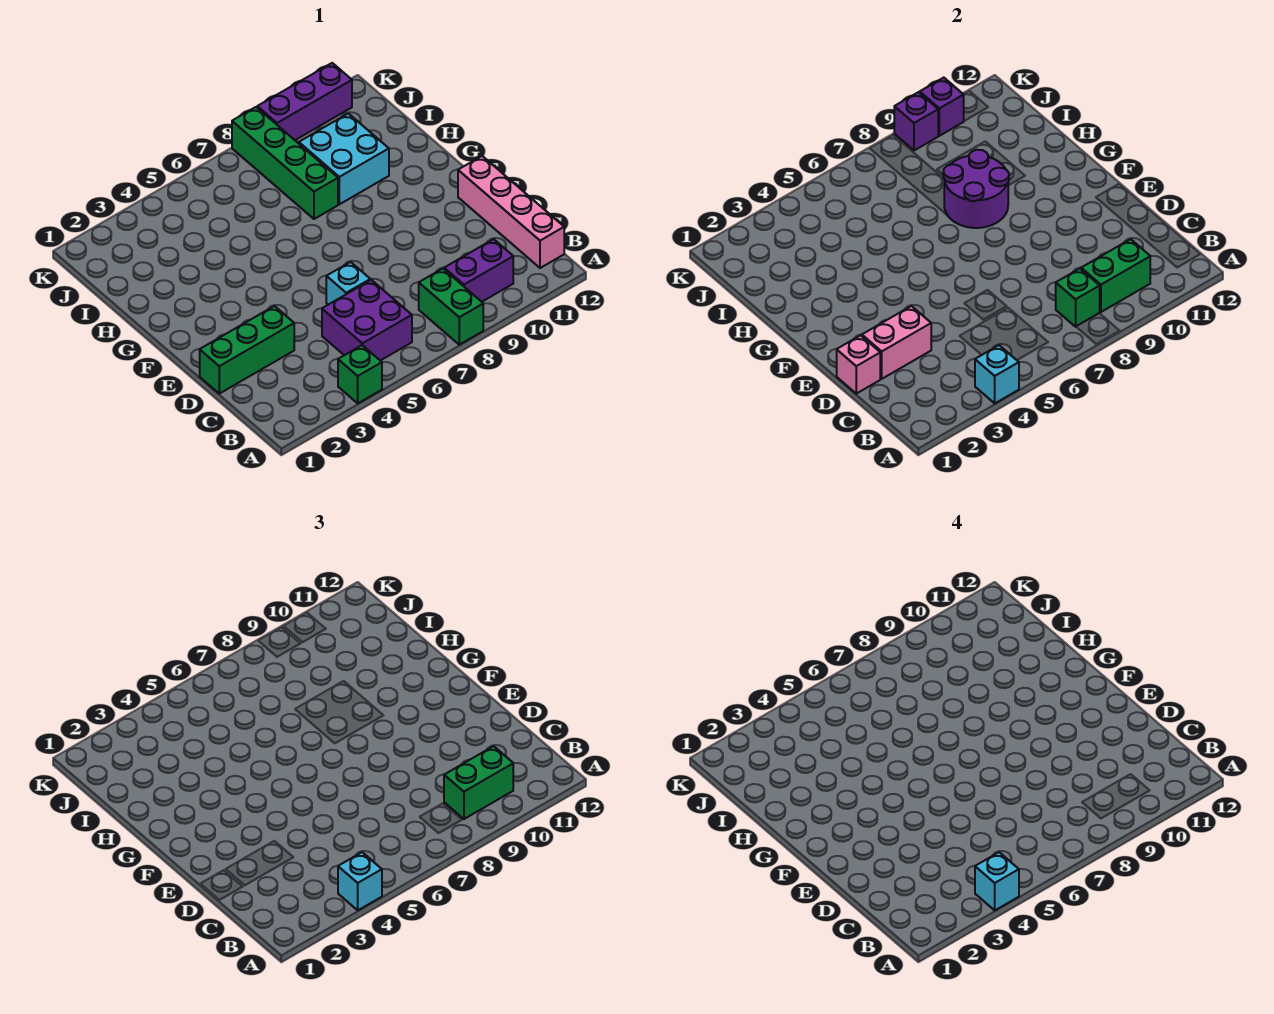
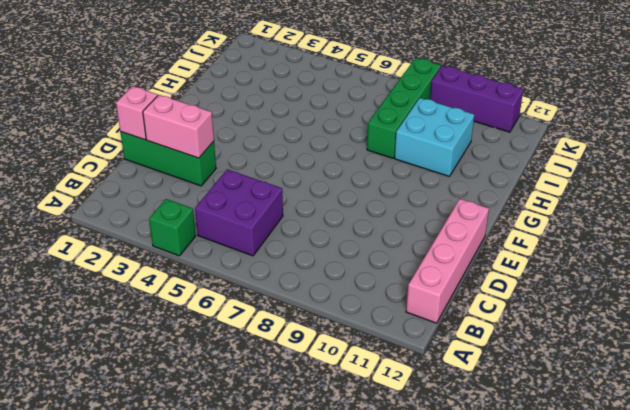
none -> green brick A8:B8 level 1
none -> purple brick B9:B10 level 1
none -> cyan brick D6 level 1

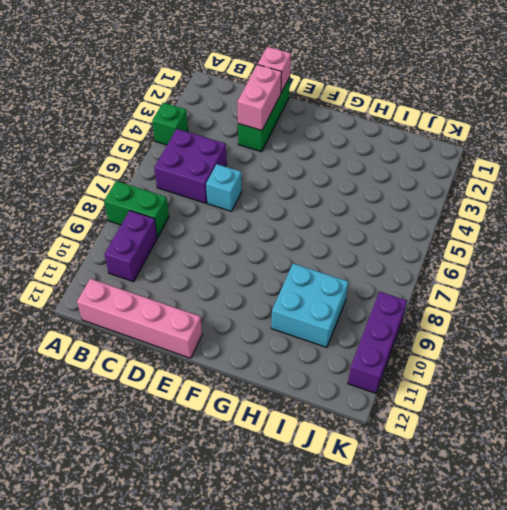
none -> green brick H8:K8 level 1
none -> cyan brick A4 level 2
none -> green brick B8 level 2

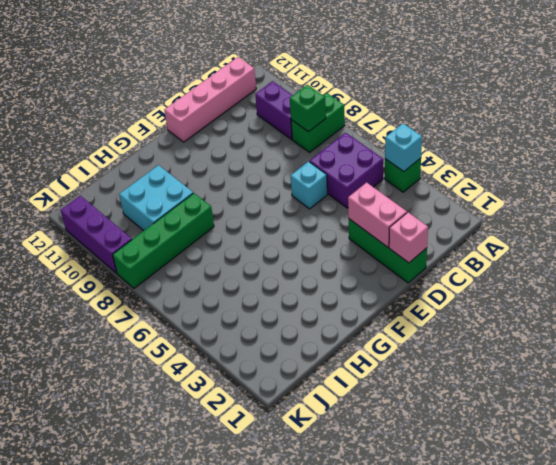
none -> green brick B9:B10 level 2
none -> purple round brick G8:H9 level 2
none -> purple brick K9 level 2

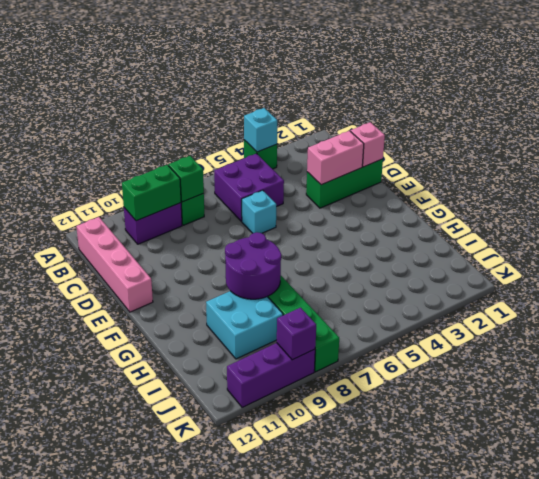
none -> purple brick K10 level 2
none -> cyan brick A4 level 3
none -> green brick B9:B10 level 3

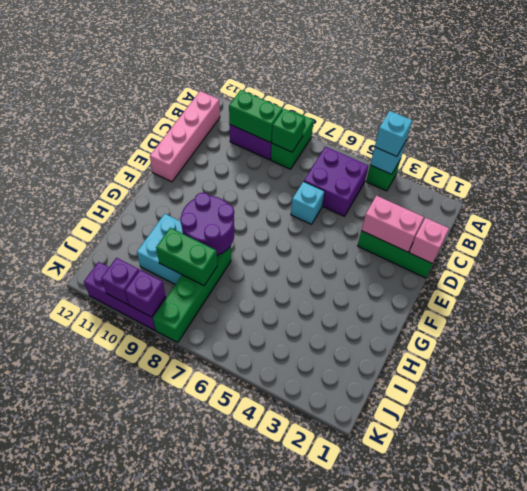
green brick I8:I9 level 2 -> green brick B9:B10 level 3
none -> cyan brick A4 level 4

